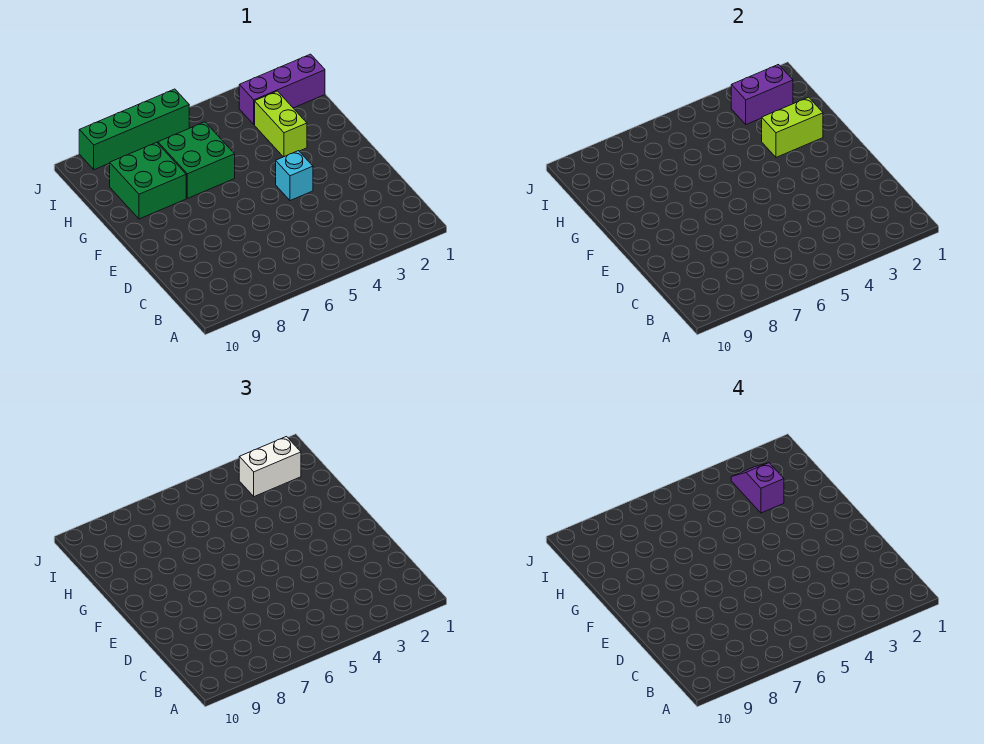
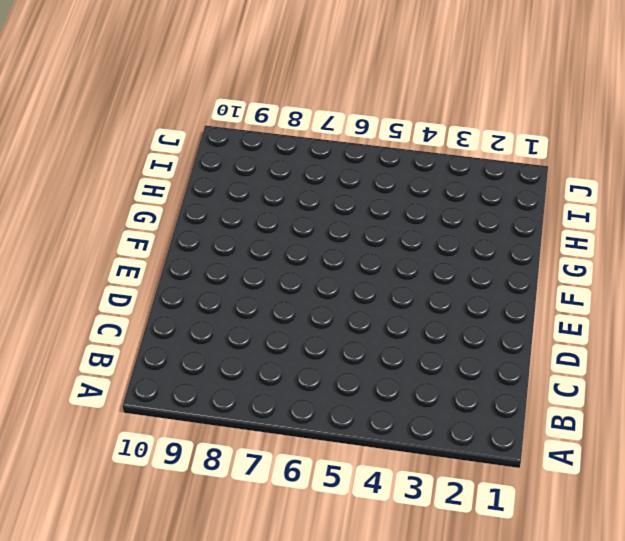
none -> cyan brick E4 level 1
none -> lime brick G3:H3 level 1

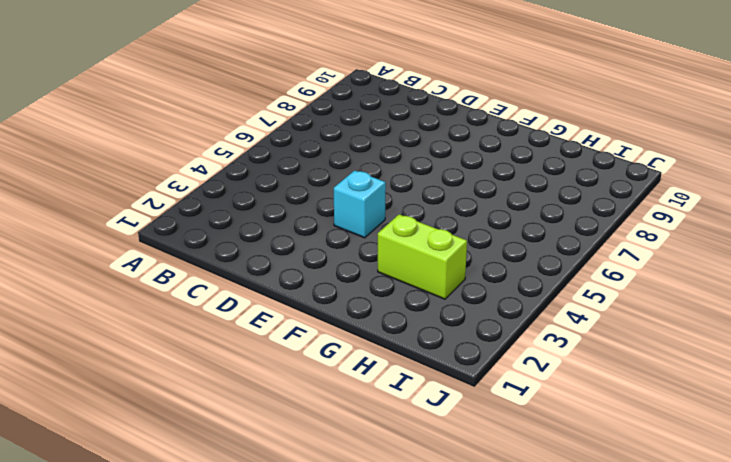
none -> green brick G6:H7 level 1
none -> green brick G8:H9 level 1

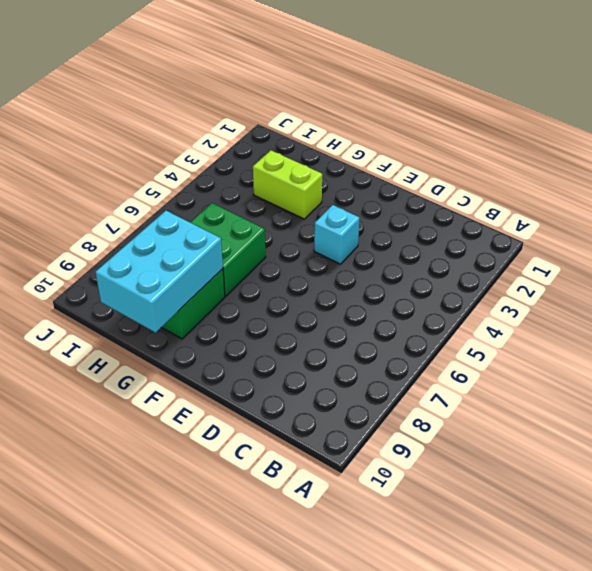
cyan brick G8:H10 level 2 -> none
none -> purple brick I1:I3 level 1
none -> green brick J6:J9 level 1

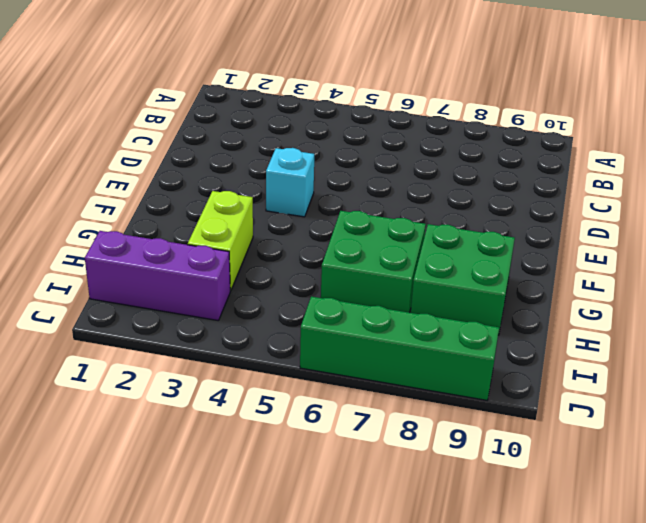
none -> lime brick G2:G3 level 2
none -> purple brick I2:I3 level 2

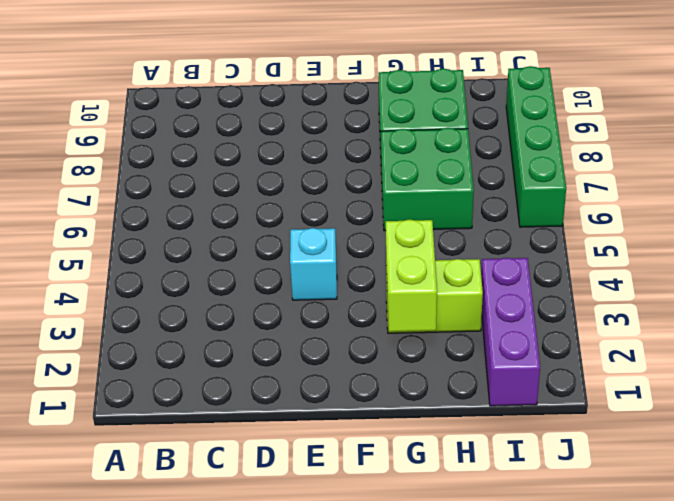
none -> purple brick I2:I3 level 2
none -> white brick I2:I3 level 3

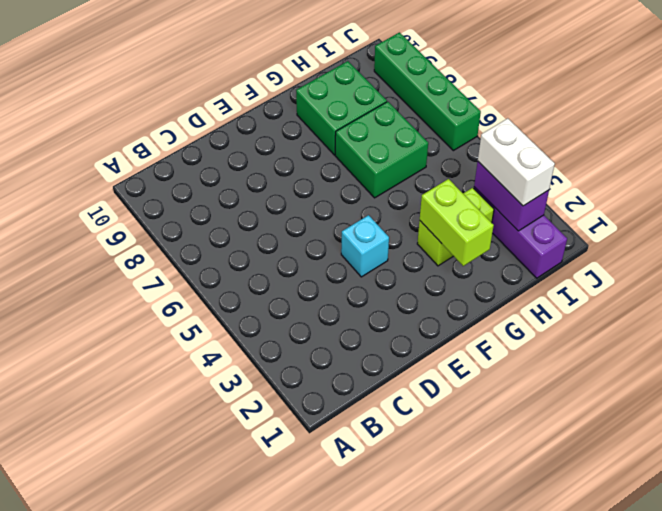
none -> purple slope H3:I3 level 4 top H

